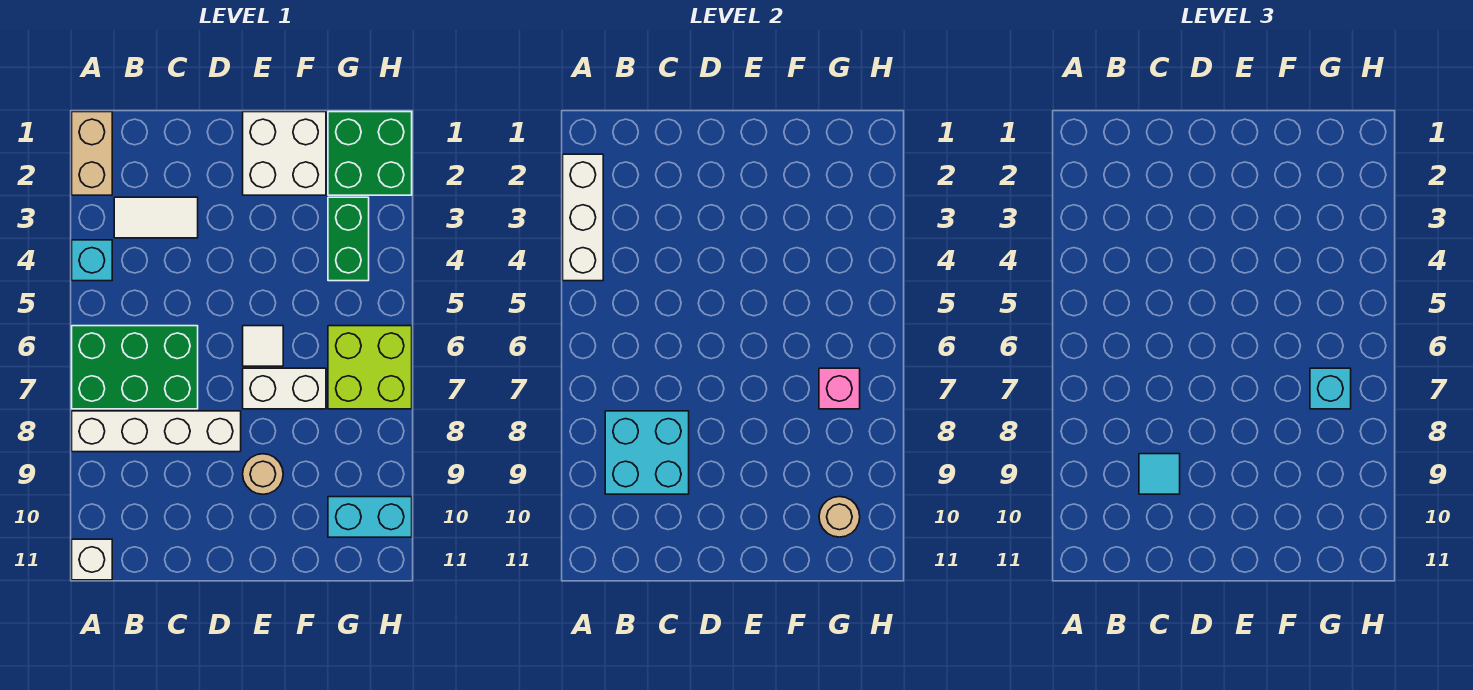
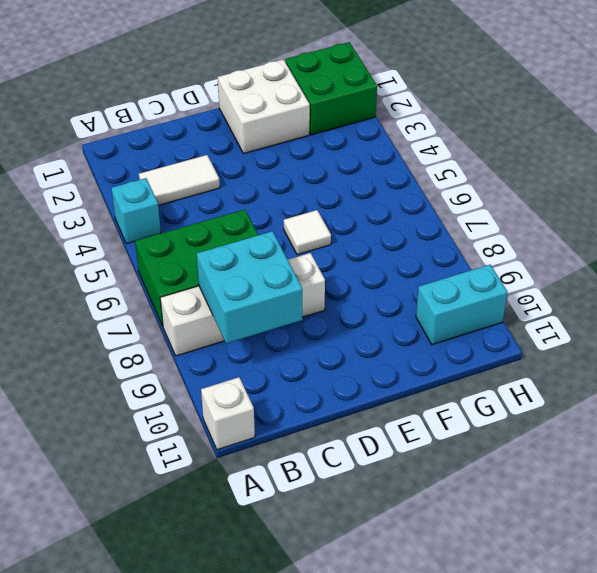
none -> tan brick A1:A2 level 1
none -> white brick E7:F7 level 1
none -> tan round brick E9 level 1

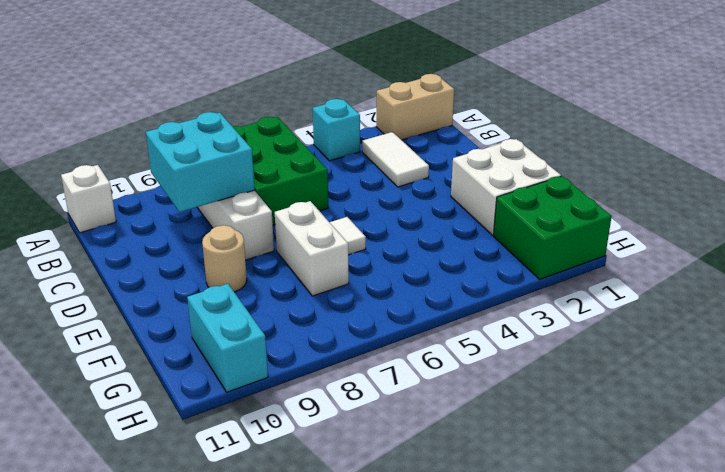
none -> green brick G3:G4 level 1
none -> lime brick G6:H7 level 1
none -> white brick A2:A4 level 2

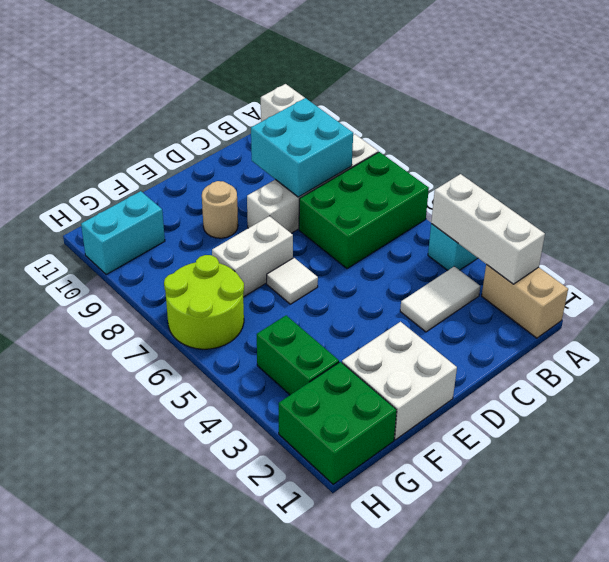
lime round brick G6:H7 level 1 -> lime brick G6:H7 level 1
none -> pink brick G7 level 2
none -> tan round brick G10 level 2
none -> cyan tile C9 level 3

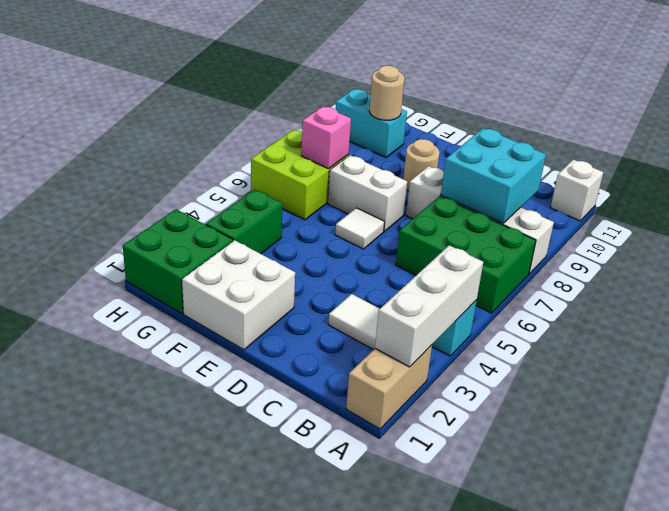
none -> cyan tile C9 level 3
none -> cyan brick G7 level 3

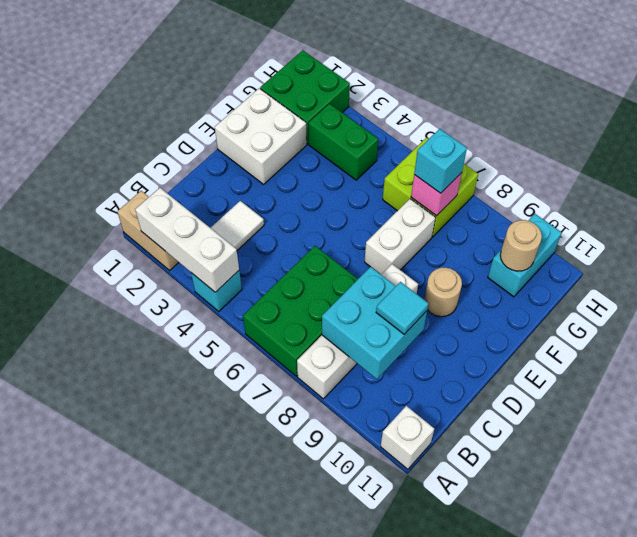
none -> white tile E6 level 1

